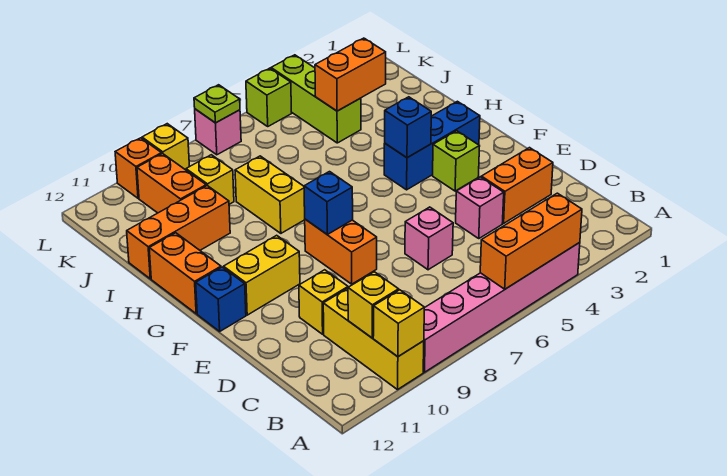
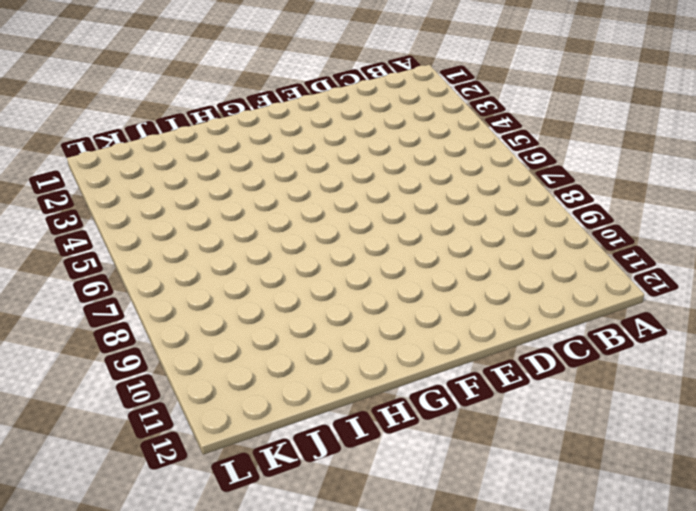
none -> pink brick A4:A9 level 1
none -> yellow brick A10:C10 level 1
none -> orange brick D2:D3 level 1

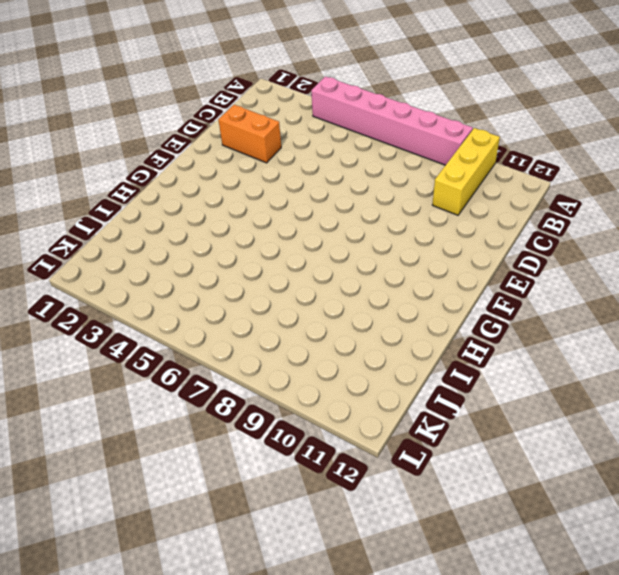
none -> pink brick D4 level 1
none -> pink brick D6 level 1
none -> yellow brick D10 level 1

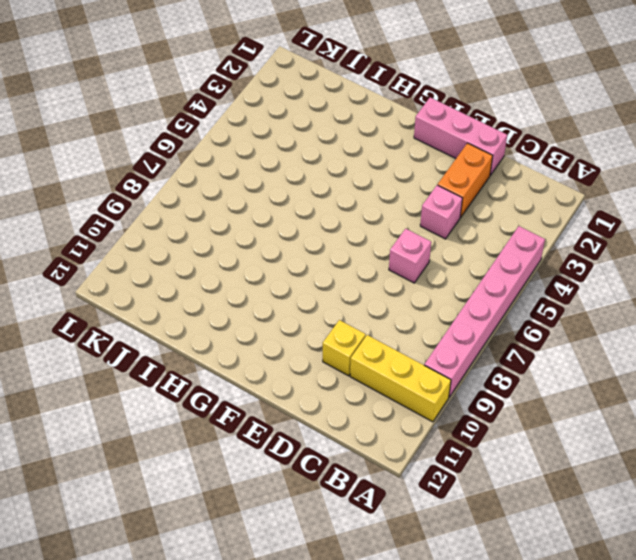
pink brick D1:F1 level 1 -> none
none -> orange brick E8:F8 level 1
none -> lime brick F3 level 1
none -> yellow brick F10:F11 level 1

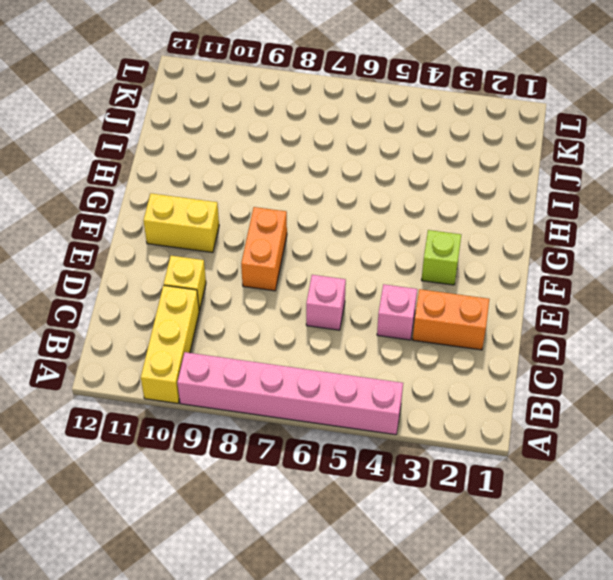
none -> blue brick F12 level 1
none -> blue brick G2:G4 level 1
none -> orange brick G12:H12 level 1

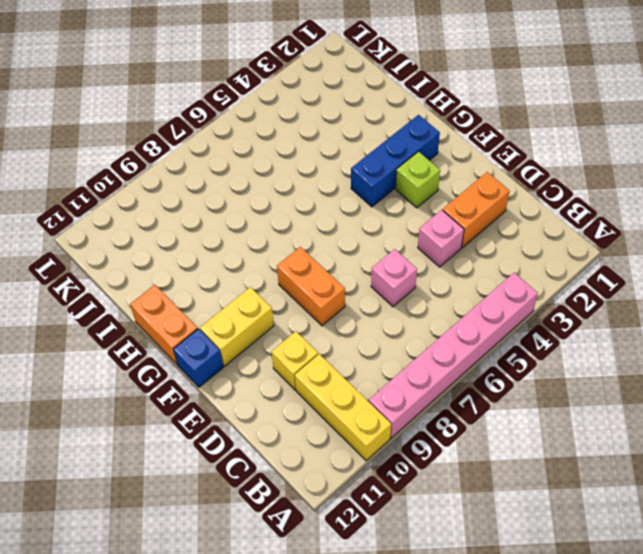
none -> yellow brick H8:I8 level 1
none -> orange brick I10:I12 level 1
none -> lime brick J4:L4 level 1

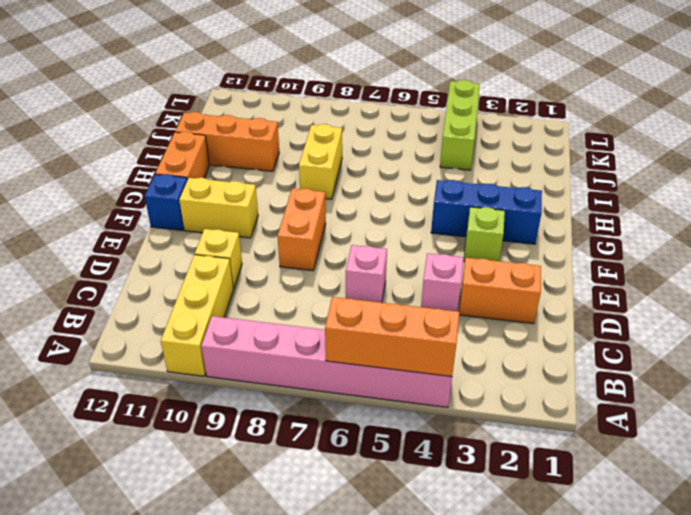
none -> yellow brick J9 level 1
none -> orange brick J10:K10 level 1
none -> lime brick L5 level 1

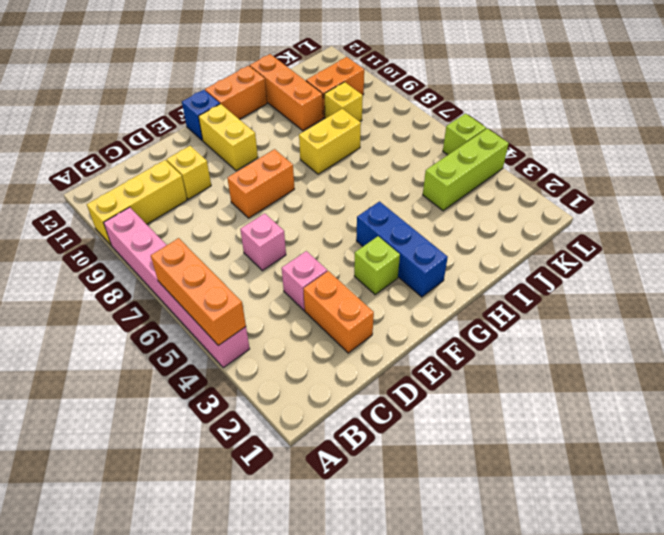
none -> pink brick L7 level 1
none -> yellow brick L9 level 1
none -> orange brick L10 level 1

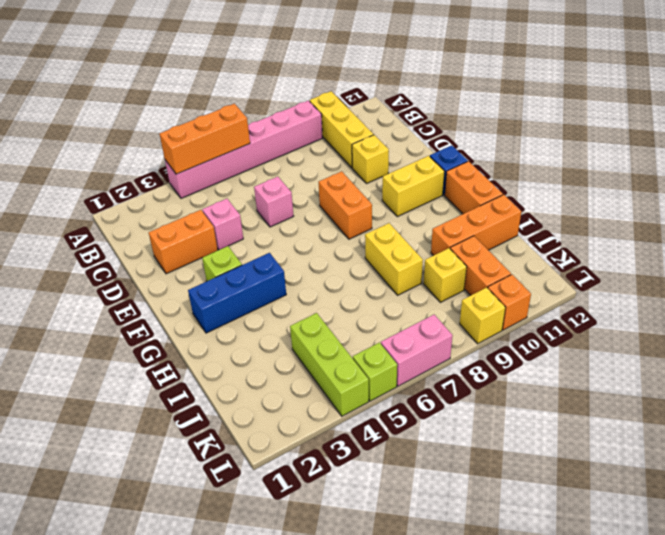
pink brick L6:L7 level 1 -> pink brick L7 level 1
none -> yellow brick A10 level 2
none -> yellow brick B10 level 2
none -> blue brick F8 level 2

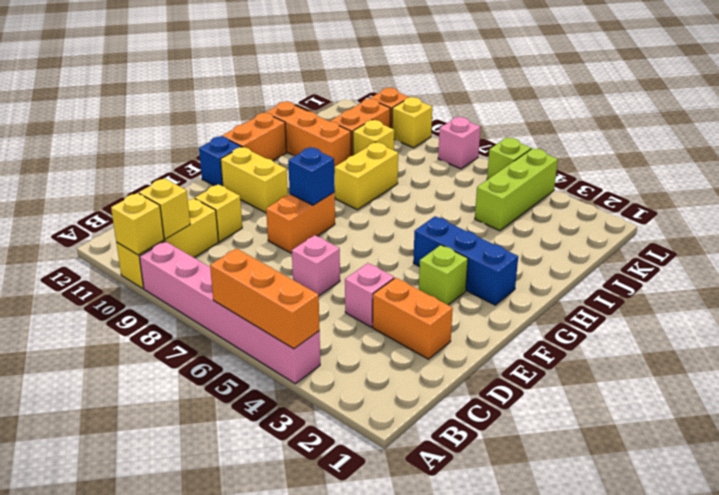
none -> blue brick G4 level 2
none -> orange brick J3:J4 level 2
none -> lime plate L7 level 2

